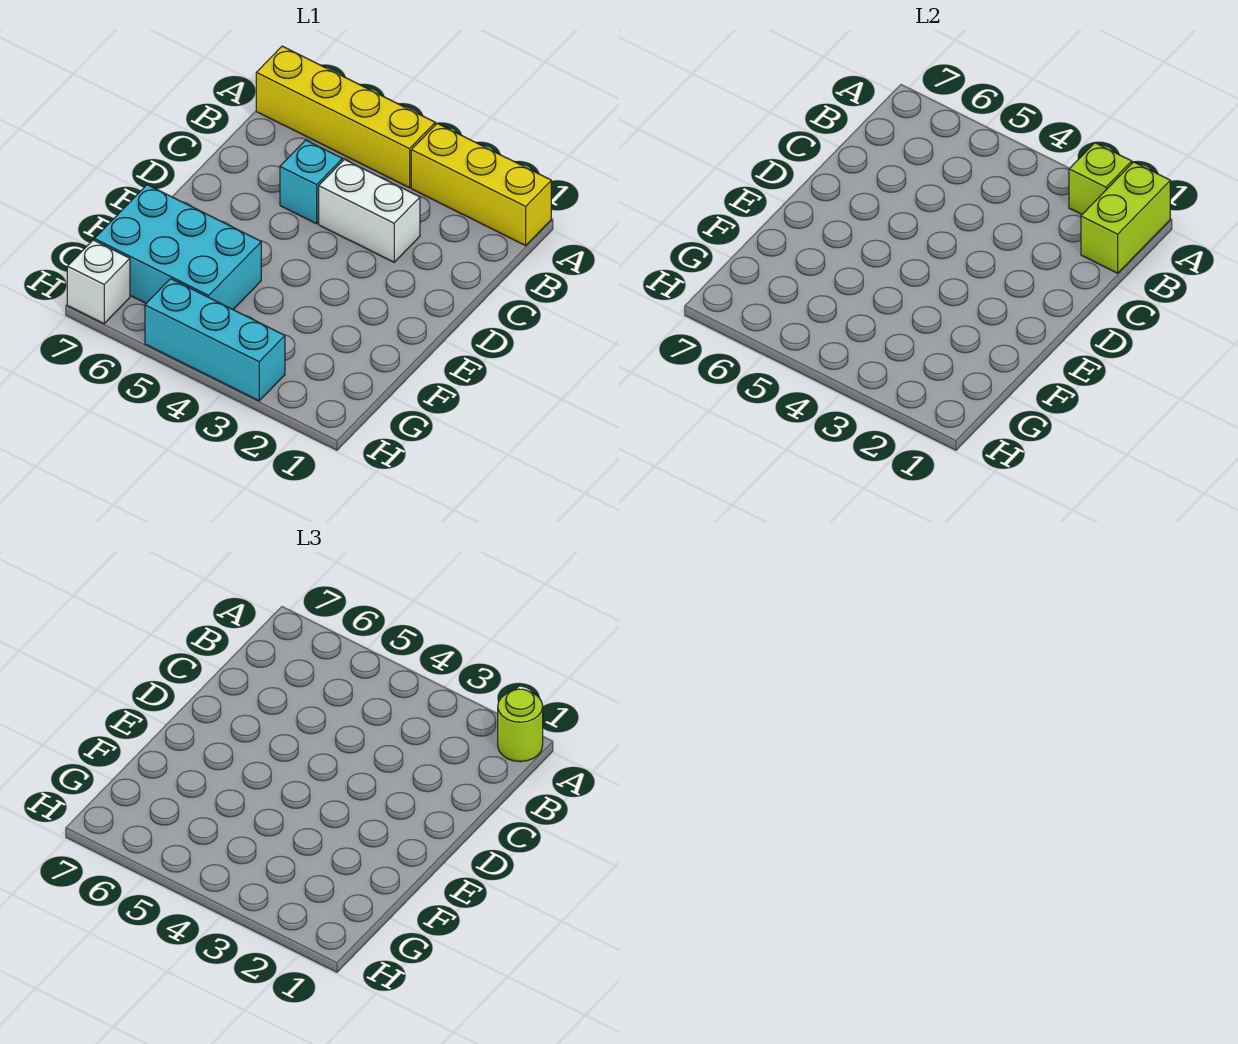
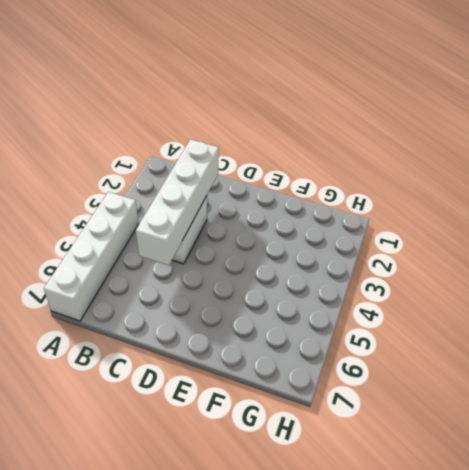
white brick A4:A7 level 1 -> yellow brick A4:A7 level 1
white brick C2:C5 level 2 -> none
none -> yellow brick A1:A3 level 1
none -> cyan brick C5 level 1

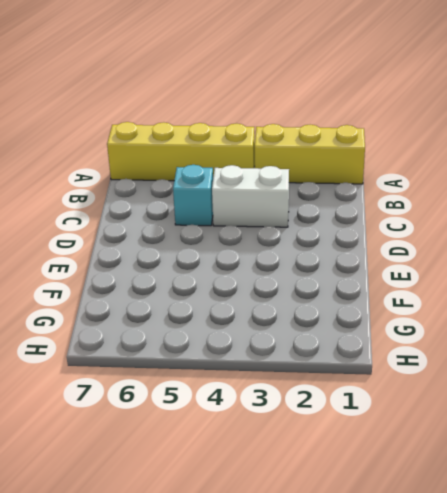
none -> cyan brick F5:G7 level 1
none -> cyan brick H3:H5 level 1

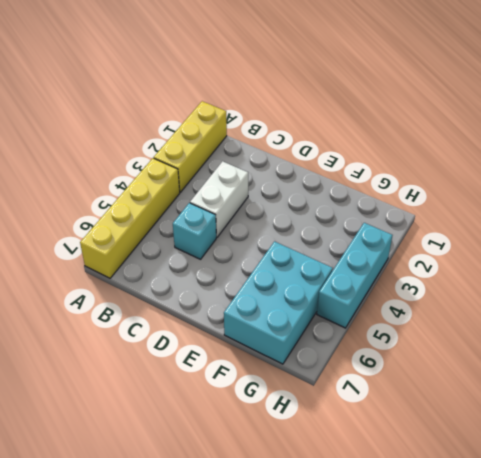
none -> white brick H7 level 1
none -> lime brick A1:B1 level 2

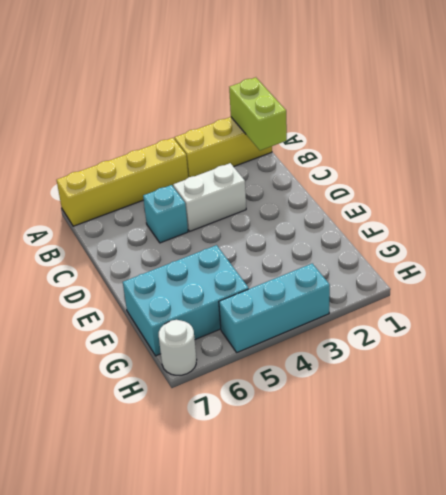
white round brick H7 level 1 -> white brick H7 level 1
none -> lime brick A2 level 2
none -> lime round brick A1 level 3

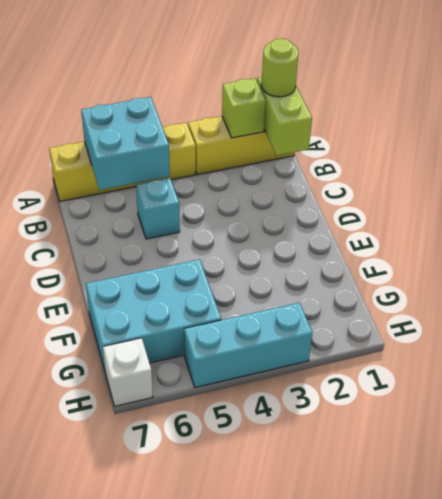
cyan brick A5:B6 level 2 -> none
none -> white brick C3:C4 level 1

